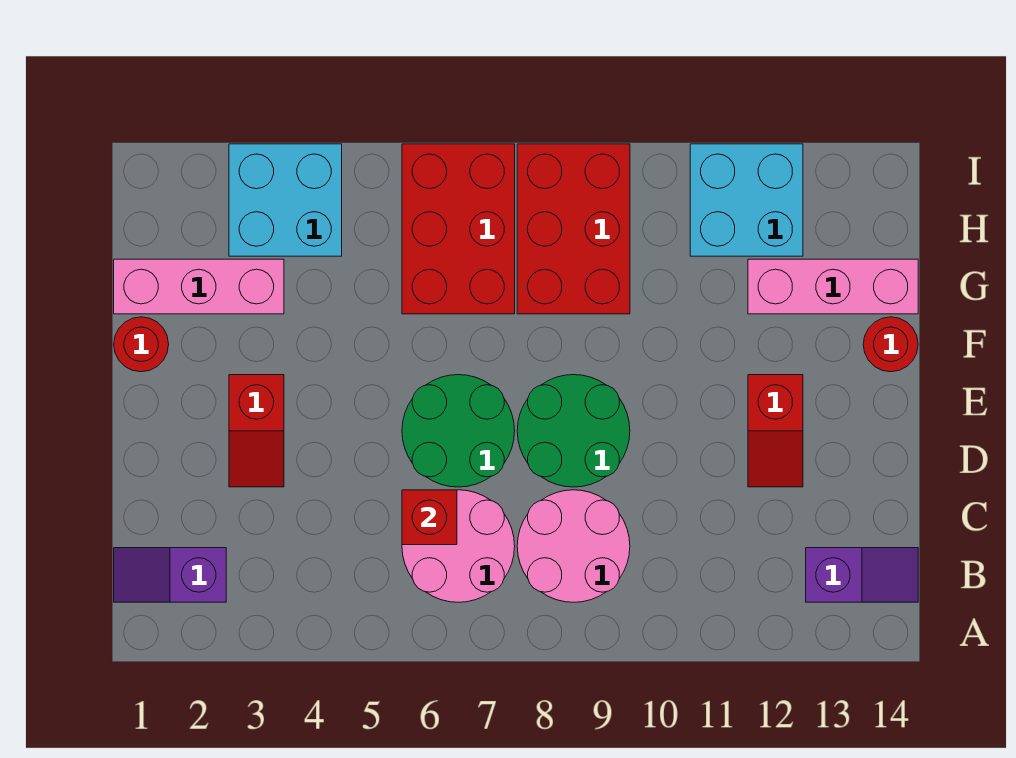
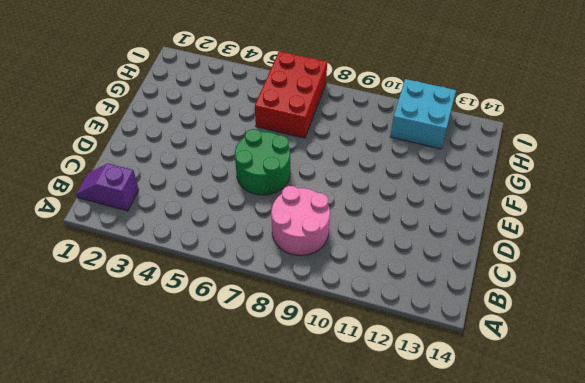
none -> pink round brick B6:C7 level 1
none -> purple slope B13:B14 level 1 top 13
none -> red slope D3:E3 level 1 top E

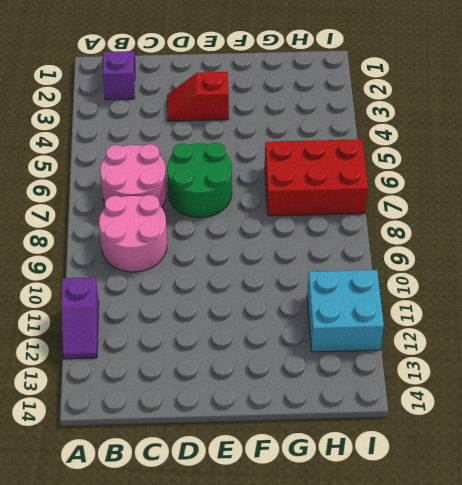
purple slope A11:A12 level 1 top 11 -> purple slope B13:B14 level 1 top 13
none -> green round brick D8:E9 level 1
none -> red slope D12:E12 level 1 top E
none -> red round brick F1 level 1

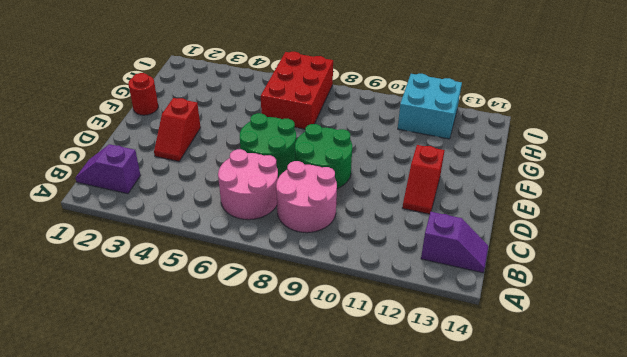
none -> red round brick F14 level 1
none -> pink brick G1:G3 level 1
none -> red brick G8:I9 level 1

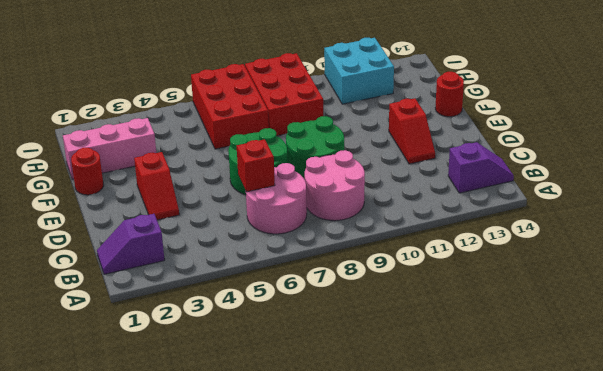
none -> pink brick G12:G14 level 1
none -> cyan brick H3:I4 level 1

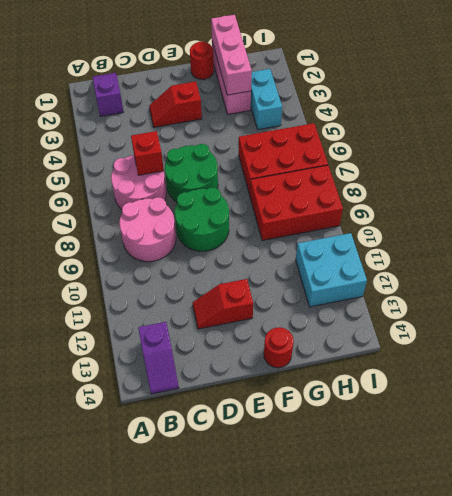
pink brick G1:G3 level 2 -> pink brick G12:G14 level 1
cyan brick H3:H4 level 1 -> cyan brick H3:I4 level 1

